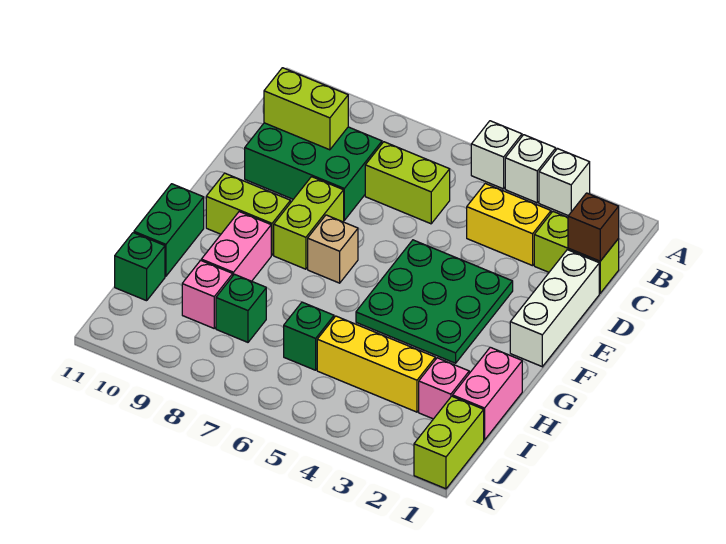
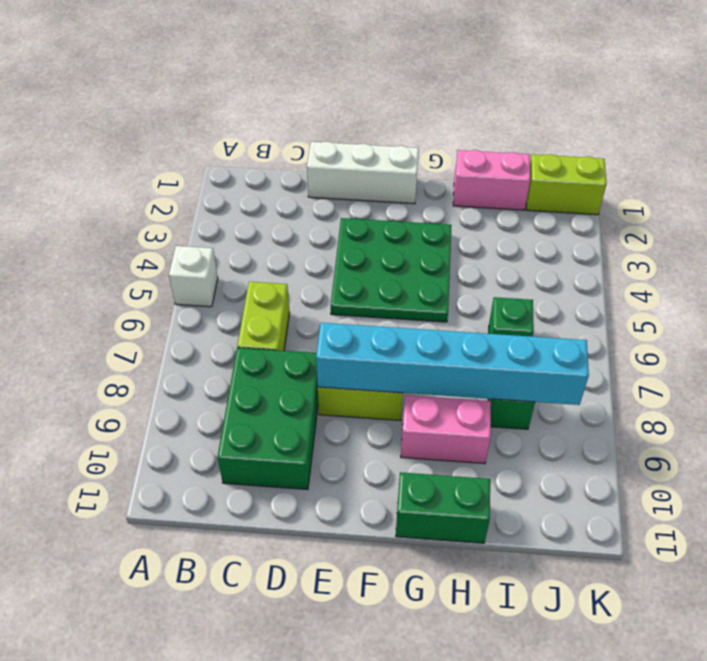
cyan brick E8:J8 level 2 -> none
none -> white brick A3 level 1
none -> white brick A4 level 1
none -> lime brick C1:C2 level 1

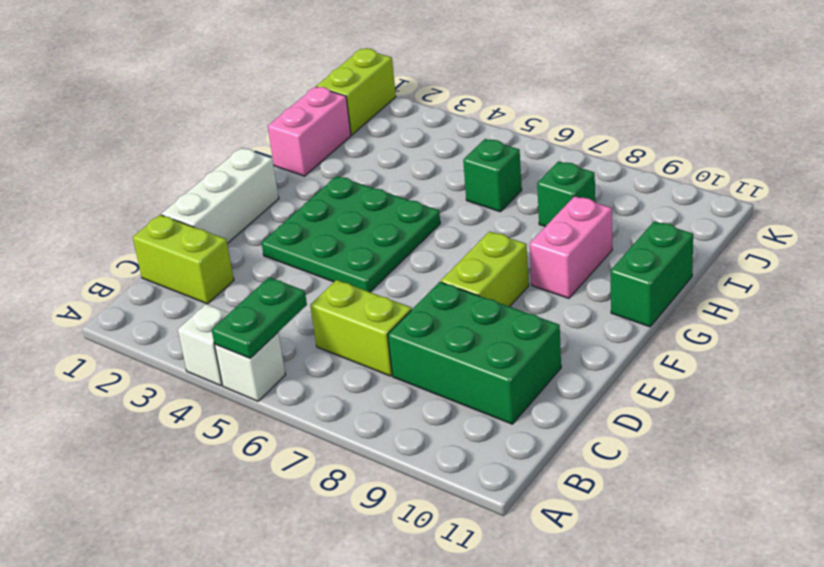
green plate A5:B5 level 2 -> none
none -> white brick A3 level 1
none -> yellow brick C3:C4 level 1
none -> tan brick F7 level 1

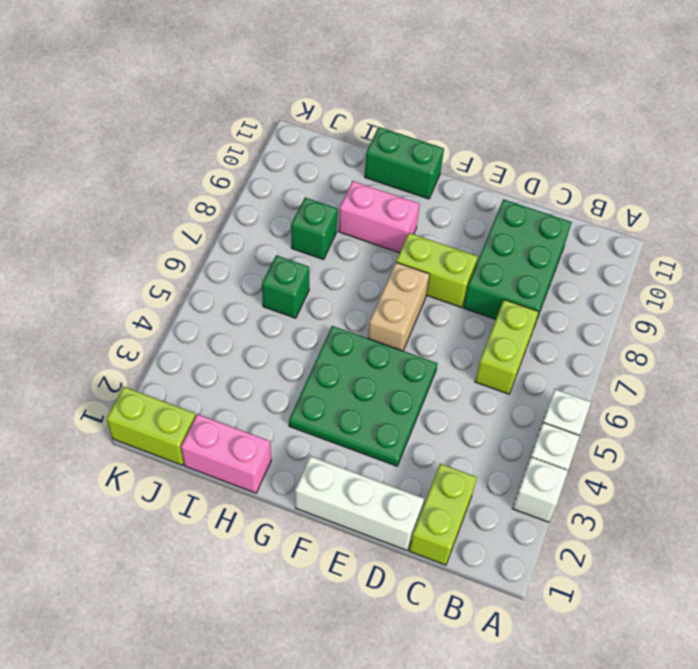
tan brick F6:F7 level 1 -> tan brick F7 level 1
none -> yellow brick C3:C4 level 1
none -> lime brick F9:F10 level 1
none -> pink brick I2 level 1

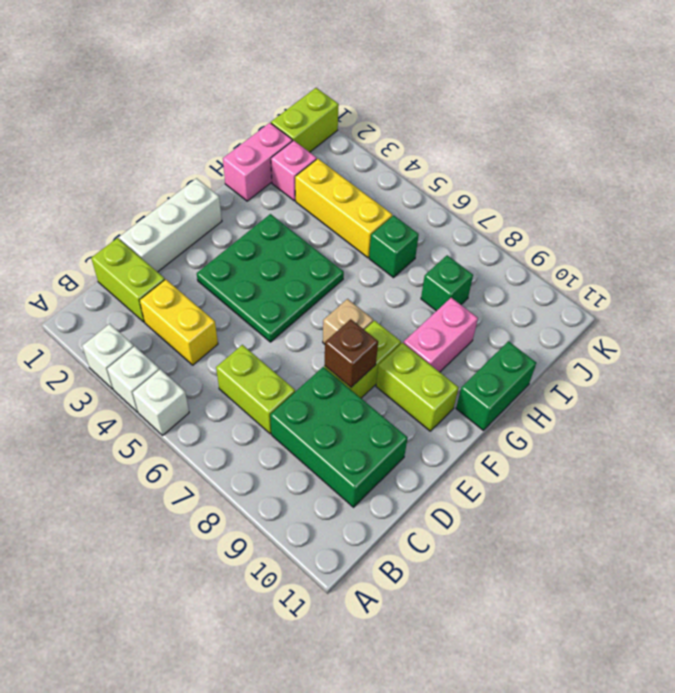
brown brick E8 level 2 -> brown brick C1 level 2
none -> pink brick I9 level 1
none -> green brick I11 level 1
none -> lime brick C9:C10 level 2

